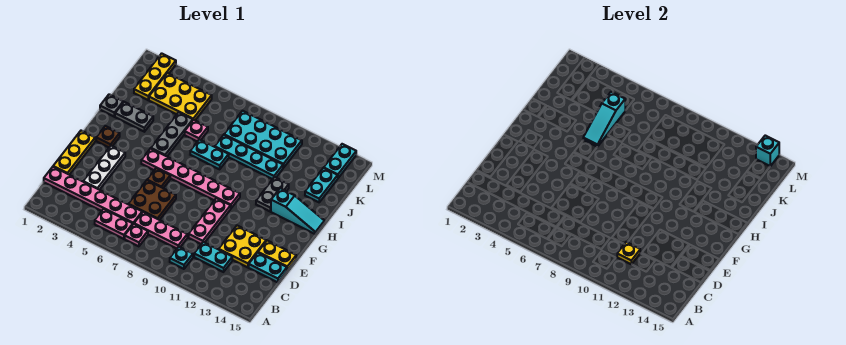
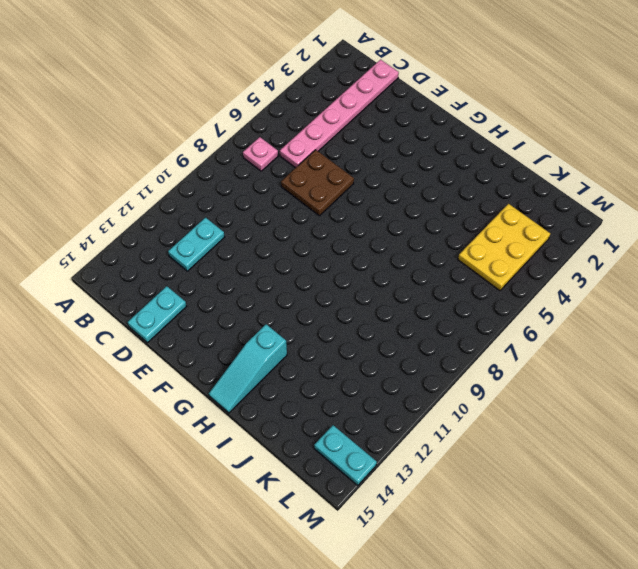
none -> pink plate B5:B6 level 1
none -> cyan plate B10 level 1
none -> pink plate C7:C9 level 1
none -> yellow plate D1:F1 level 1

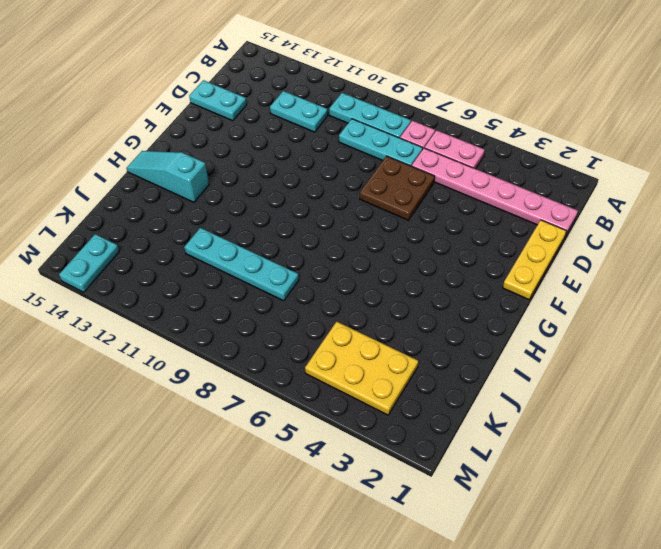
cyan plate B8:B10 level 1 -> cyan plate B10 level 1
cyan plate C7:C9 level 1 -> pink plate C7:C9 level 1
none -> white plate D3:F3 level 1
none -> pink plate D10:F10 level 1
none -> yellow plate D12:E13 level 1
none -> yellow plate E14:E15 level 1

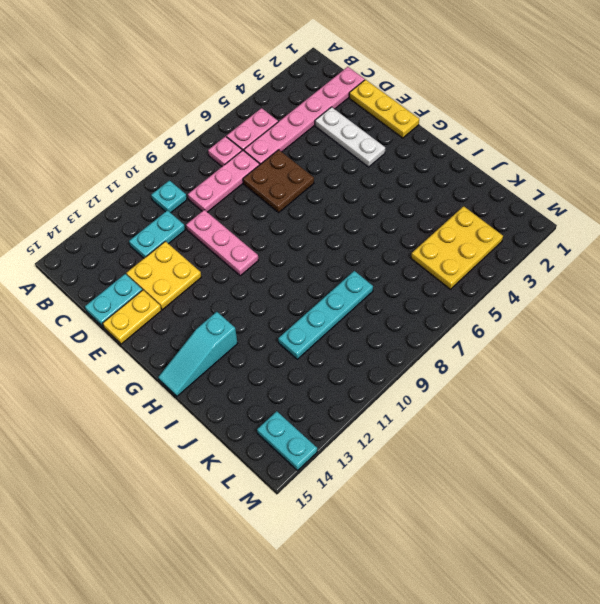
none -> brown plate F6 level 1
none -> brown plate G2 level 1
none -> pink plate G5:G10 level 1
none -> grey plate H5:J5 level 1

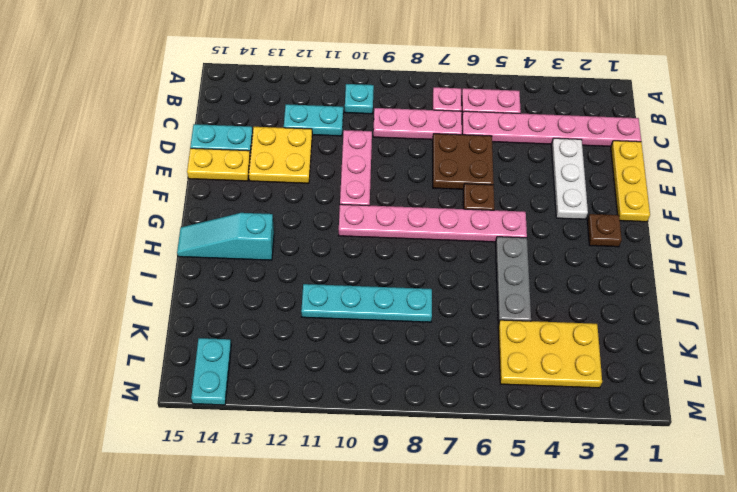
none -> grey plate H12:I12 level 1
none -> grey plate I1 level 1
none -> grey plate I2:I3 level 1
none -> cyan plate I7:I8 level 1

